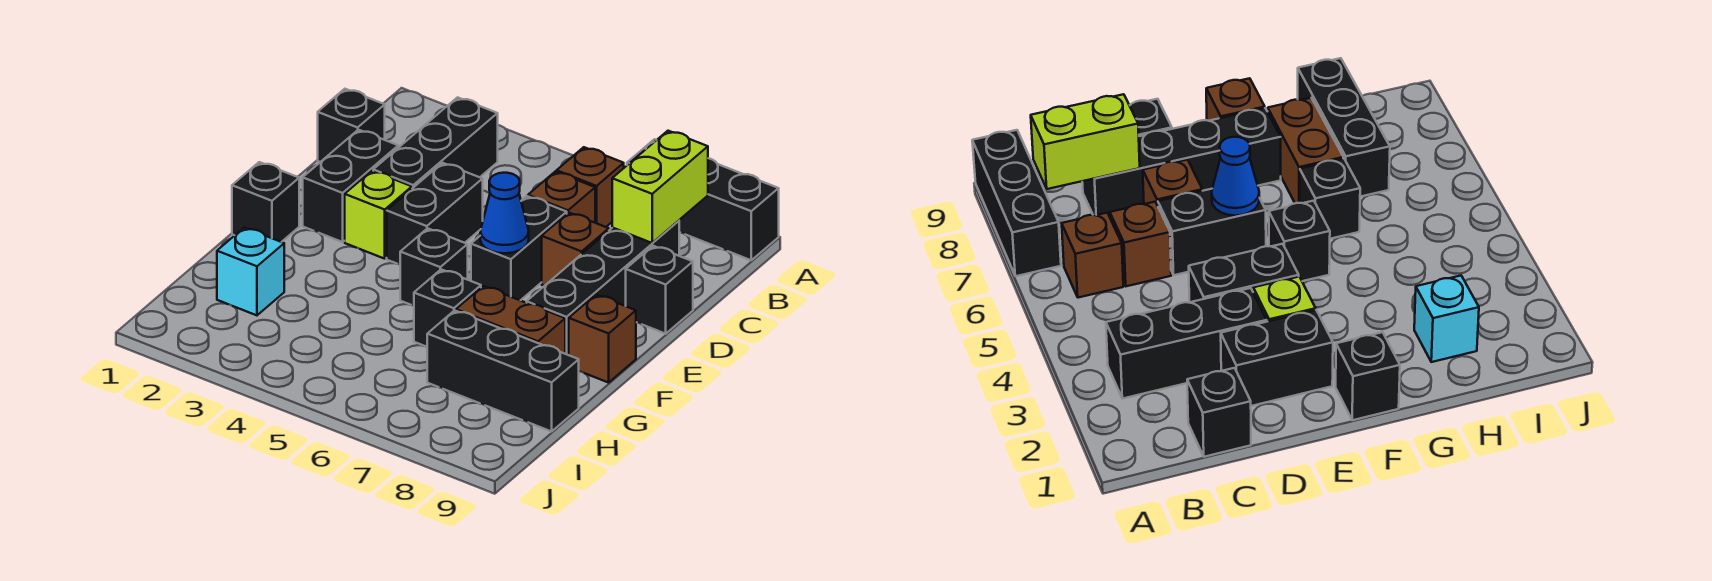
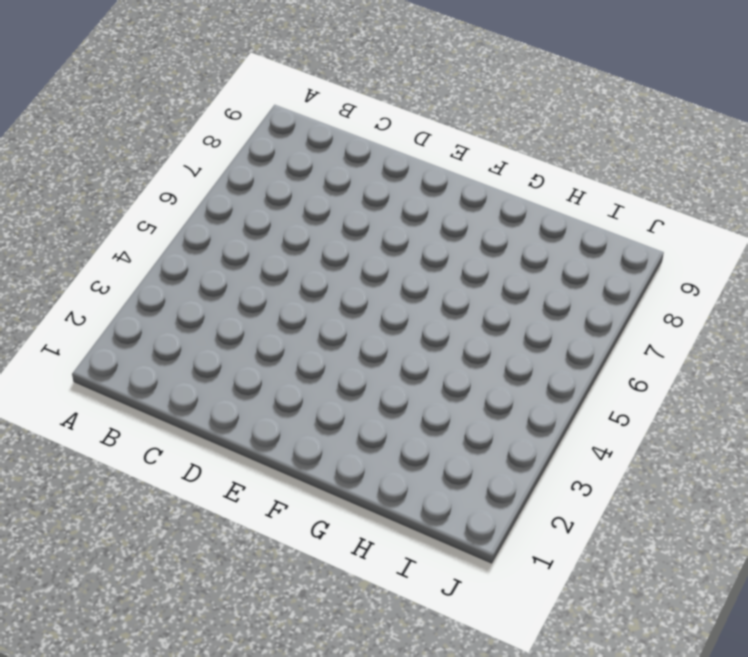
none -> black brick A7:A9 level 1
none -> black brick B3:D3 level 1
none -> brown brick B6 level 1

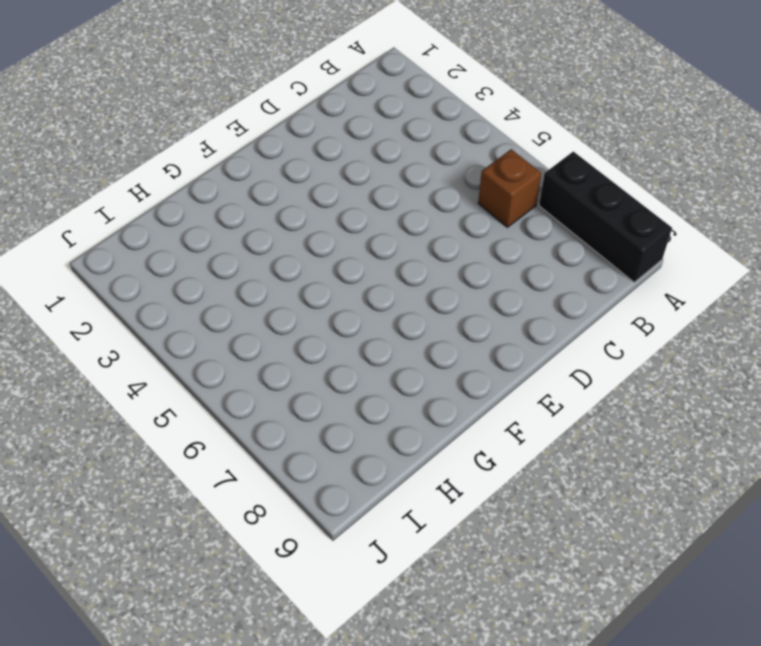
none -> black brick B3:D3 level 1
none -> black brick C1 level 1
none -> brown brick C6 level 1

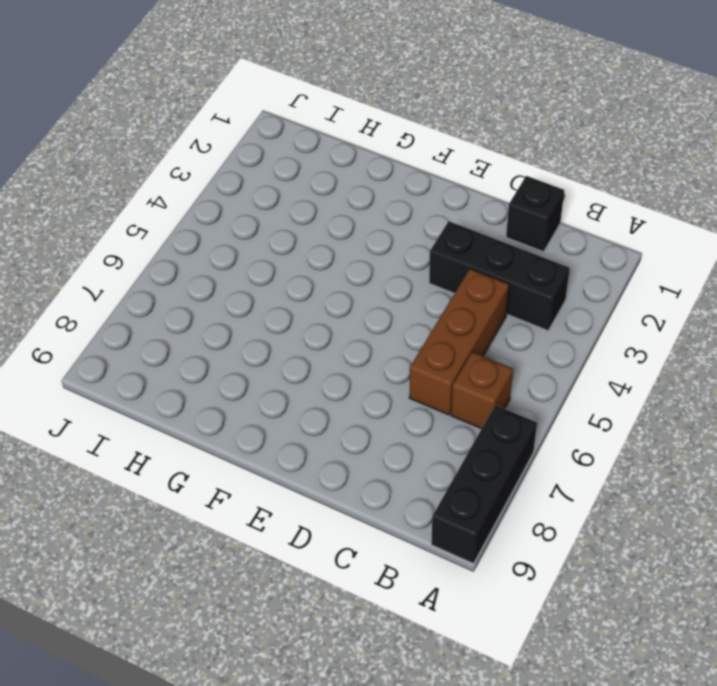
brown brick C4:C6 level 1 -> brown brick C6 level 1
none -> black brick C8:F8 level 1
none -> black brick D2:E2 level 1
none -> black brick D4:E4 level 1

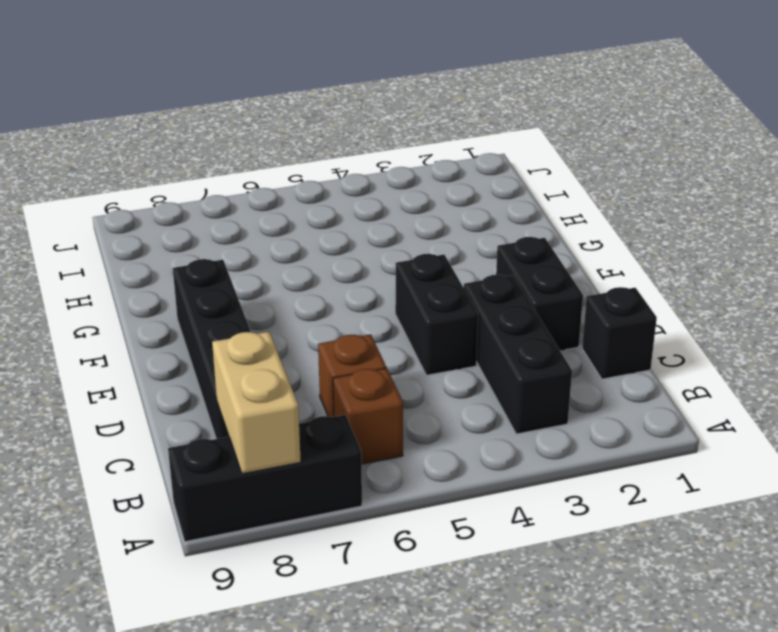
tan brick A8:B8 level 2 -> lime brick B8:C8 level 2
none -> black brick D6:E6 level 1
none -> brown brick D7 level 1
none -> black brick D9 level 1

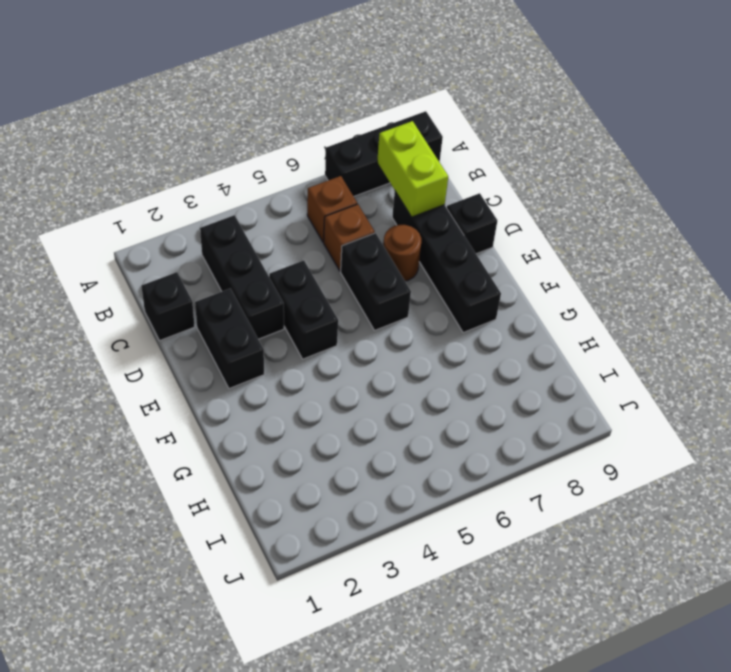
brown round brick D7 level 1 -> brown brick D7 level 1
none -> lime brick E3 level 1
none -> black brick F1 level 1
none -> black brick F5 level 1

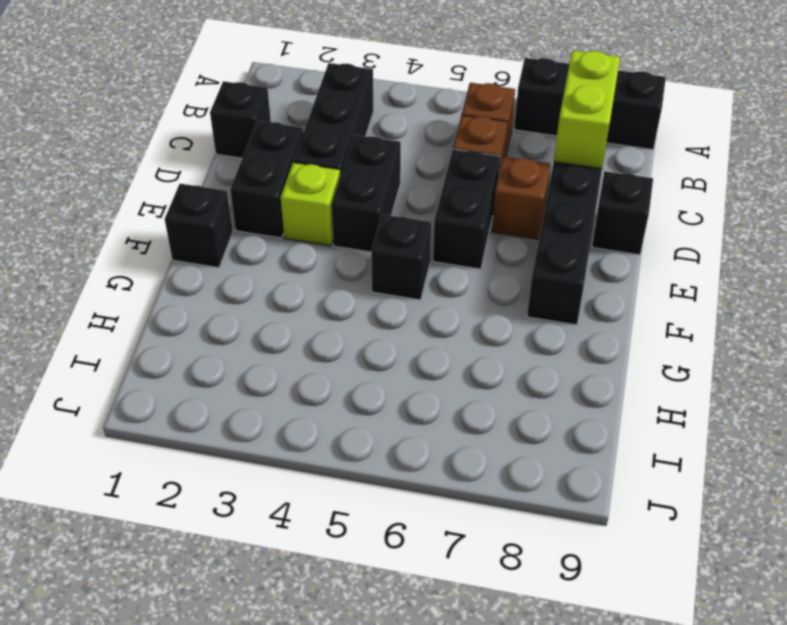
none -> brown brick F9 level 1
none -> black brick G6 level 1
none -> brown brick G7:G8 level 1

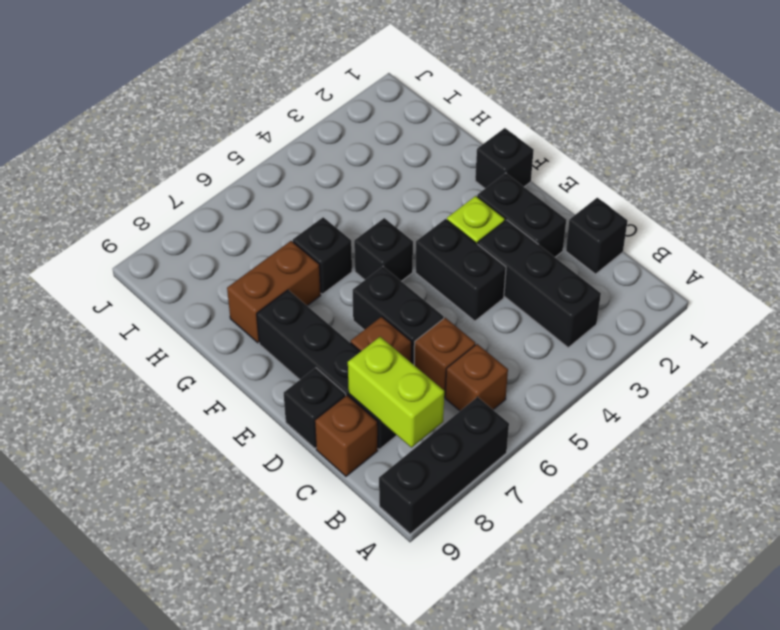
brown brick C9 level 1 -> brown brick F9 level 1
none -> cyan brick H2 level 1
none -> black brick H7:H9 level 1
none -> blue cone E6 level 2

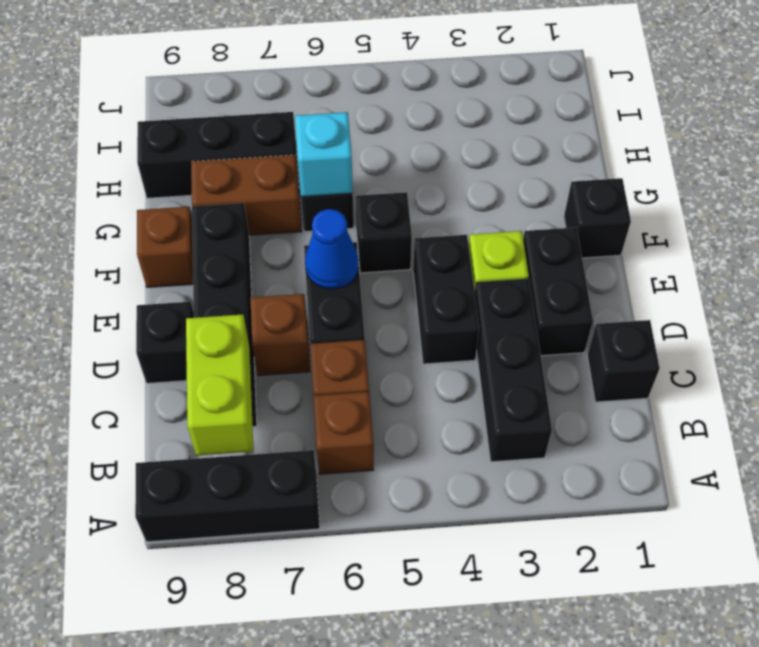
cyan brick G6 level 2 -> cyan brick H2 level 1

